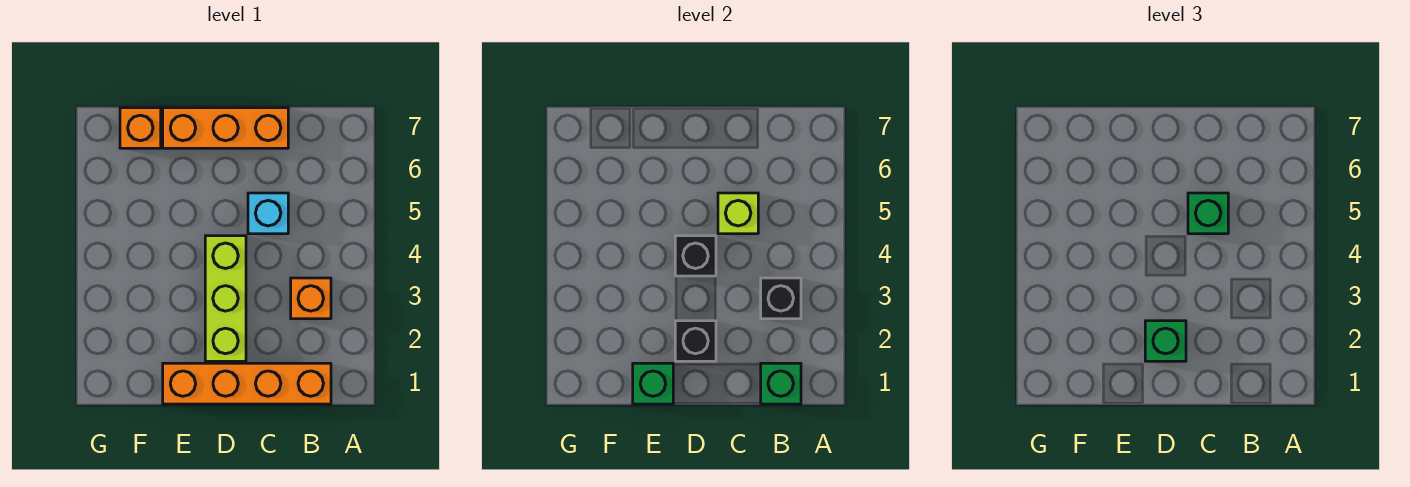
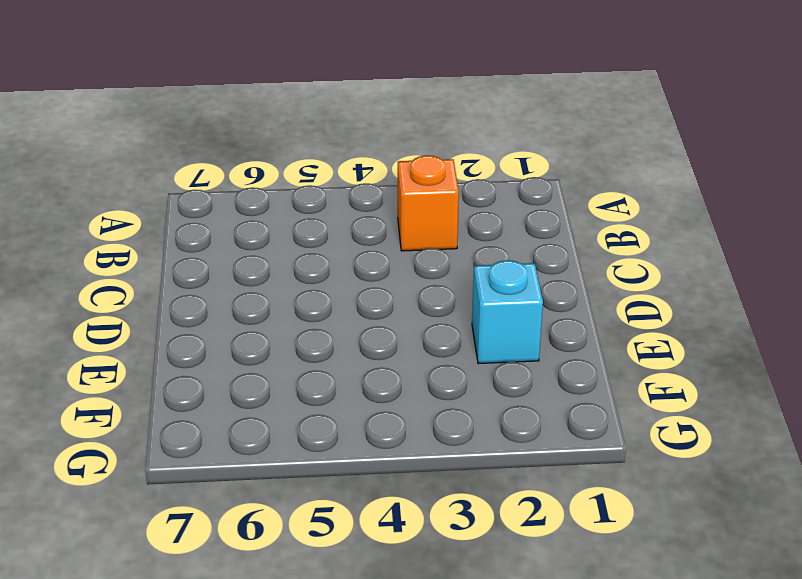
cyan brick E2 level 1 -> cyan brick C5 level 1
none -> orange brick B1:E1 level 1
none -> orange brick C7:E7 level 1
none -> lime brick D2:D4 level 1

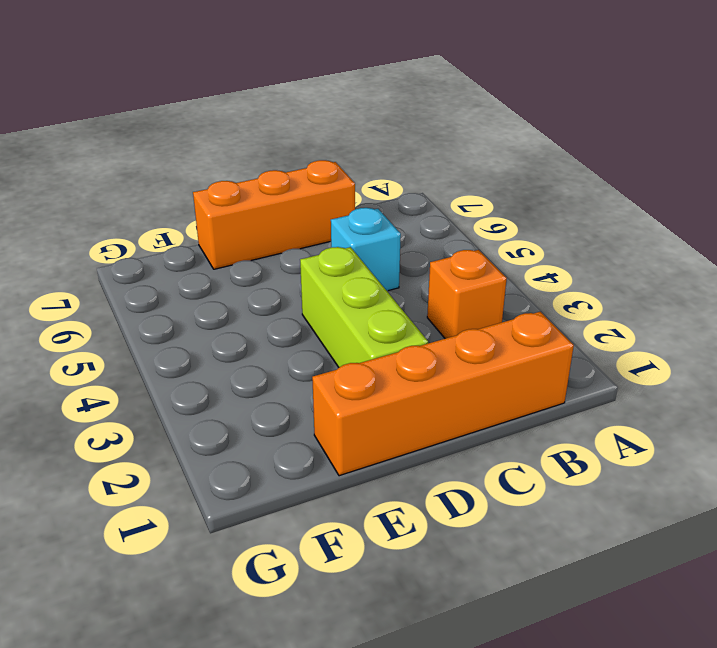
none -> orange brick F7 level 1
none -> green brick B1 level 2
none -> black brick B3 level 2

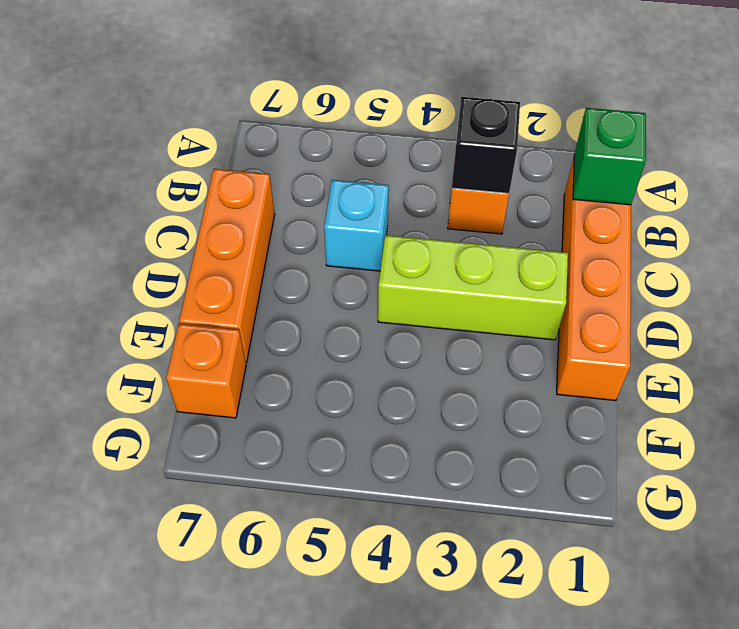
none -> lime brick C5 level 2
none -> black brick D2 level 2
none -> black brick D4 level 2

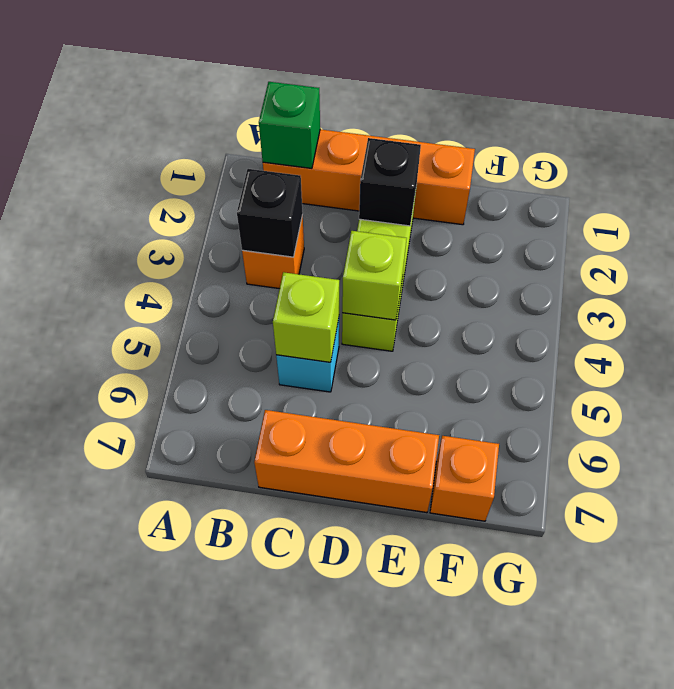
lime brick D4 level 2 -> black brick D4 level 2
none -> green brick E1 level 2
none -> green brick C5 level 3
none -> green brick D2 level 3

